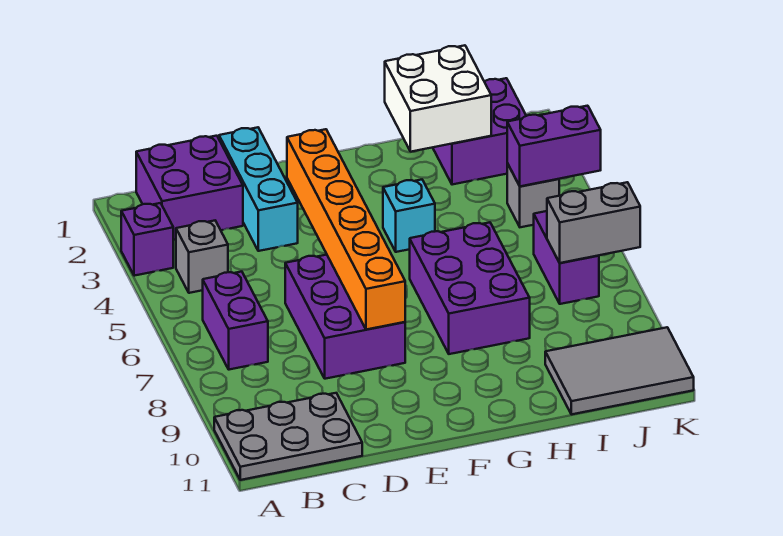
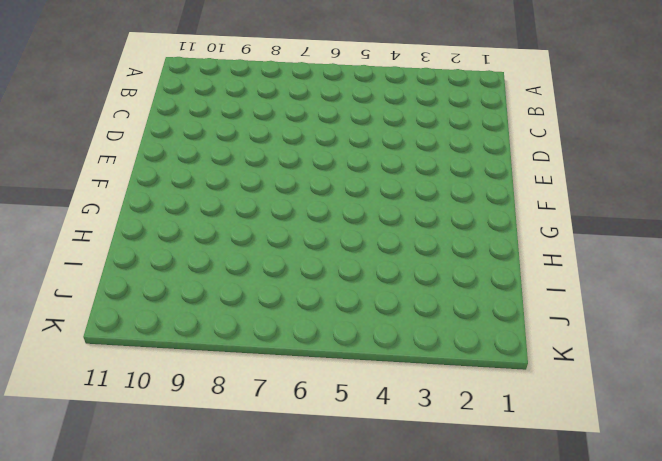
none -> purple brick A3 level 1
none -> grey plate A10:C11 level 1
none -> purple brick B1:C2 level 1

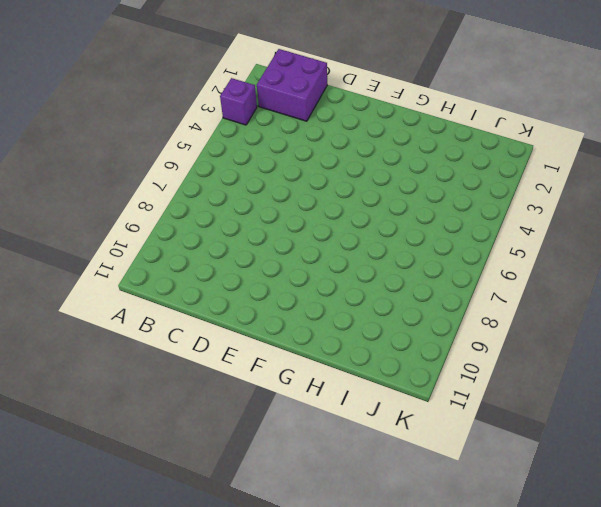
none -> grey plate A10:C11 level 1
none -> grey brick B4 level 1
none -> purple brick B6:B7 level 1

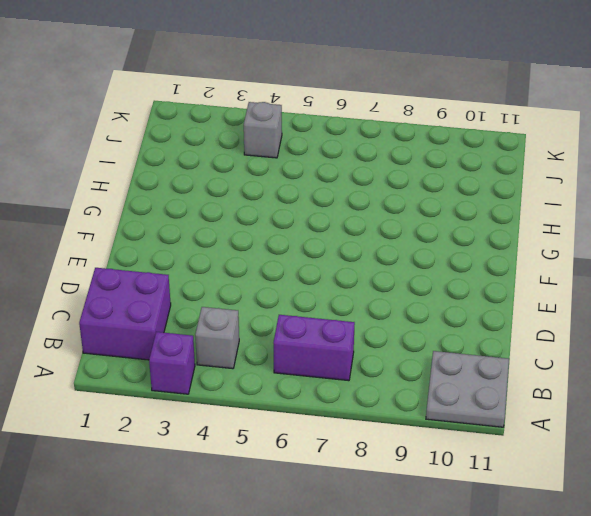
grey plate A10:B11 level 1 -> grey plate A10:C11 level 1
none -> cyan brick D1:D3 level 1
none -> purple brick D6:E8 level 1
none -> cyan brick G4 level 1

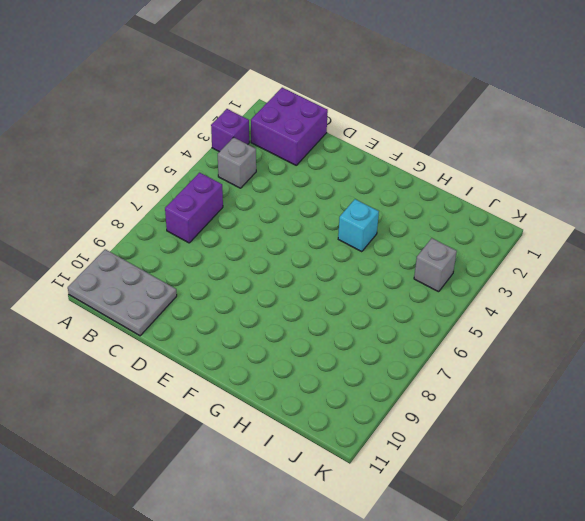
none -> cyan brick D1:D3 level 1
none -> purple brick D6:E8 level 1
none -> purple brick G6:H8 level 1

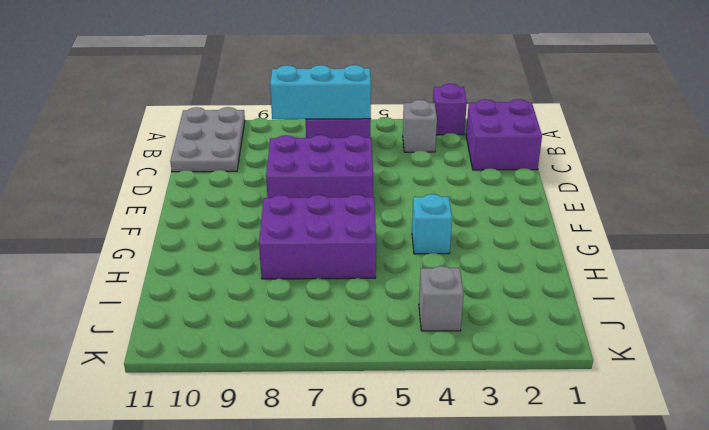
cyan brick B6:B8 level 2 -> cyan brick D1:D3 level 1
none -> purple brick I1:J2 level 1
none -> grey tile I10:K11 level 1
none -> purple brick J6:J7 level 1

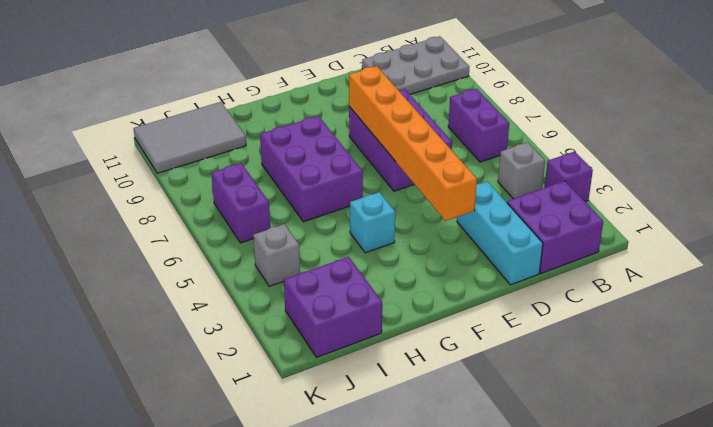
none -> white brick H1:I2 level 2
none -> purple brick J4:K4 level 2
none -> grey brick J7:K7 level 2

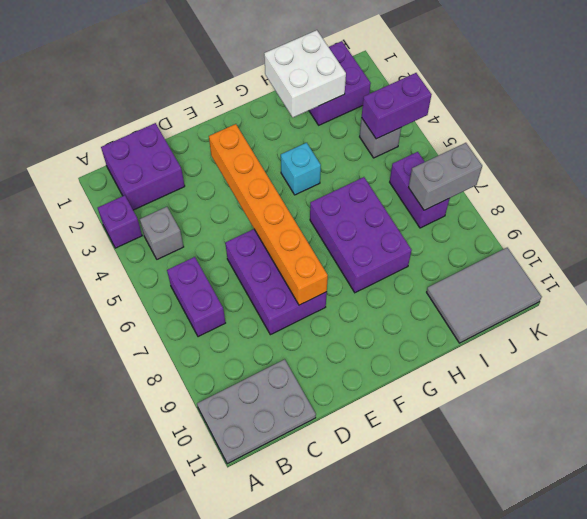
none -> cyan brick D1:D3 level 1

